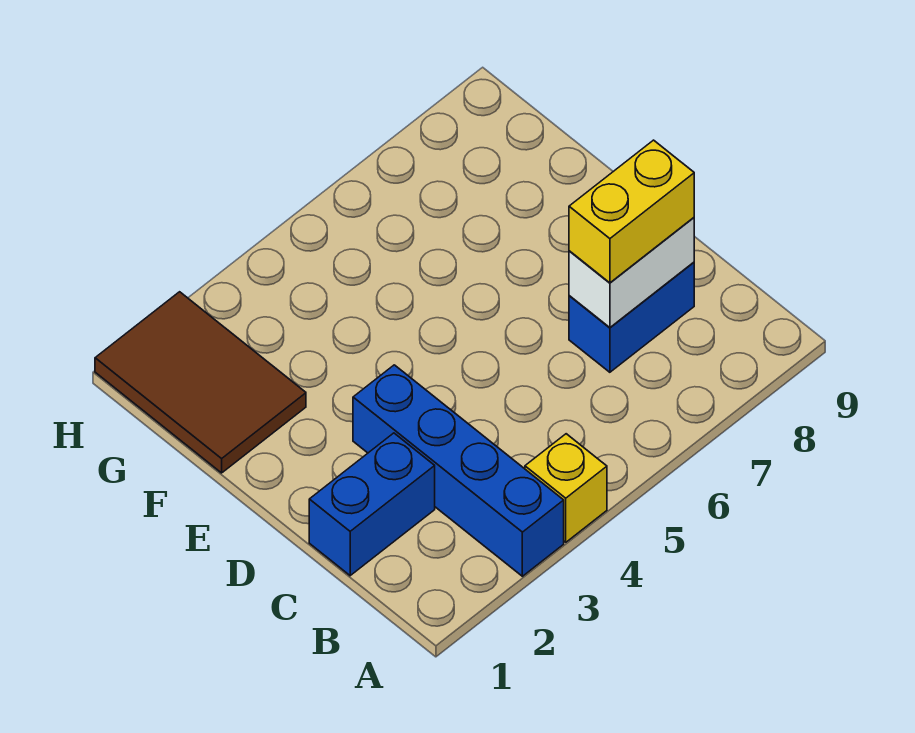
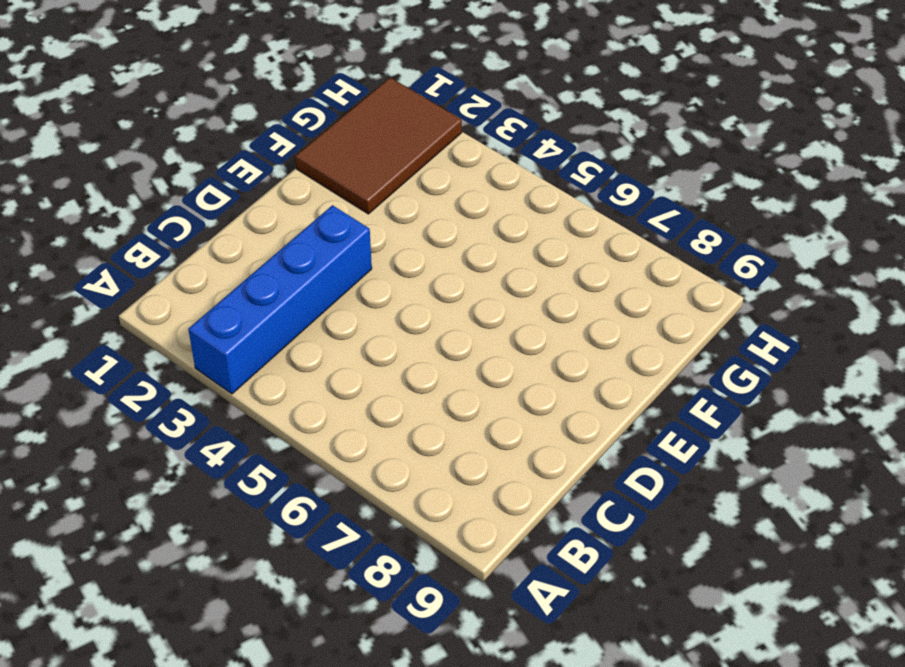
none -> yellow brick A4 level 1
none -> blue brick C1:C2 level 1

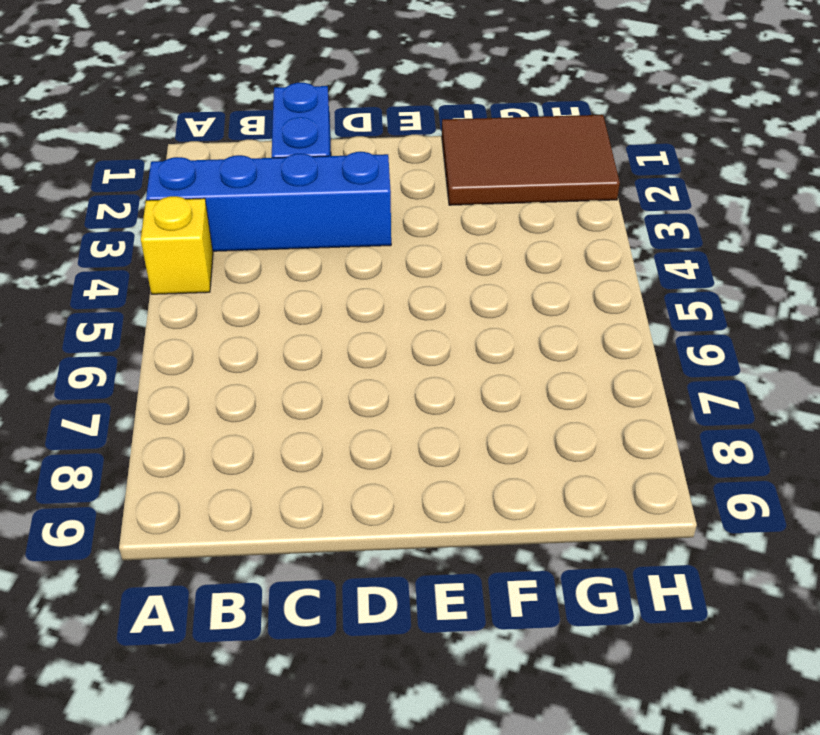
none -> blue brick C7:C8 level 1
none -> white brick C7:C8 level 2

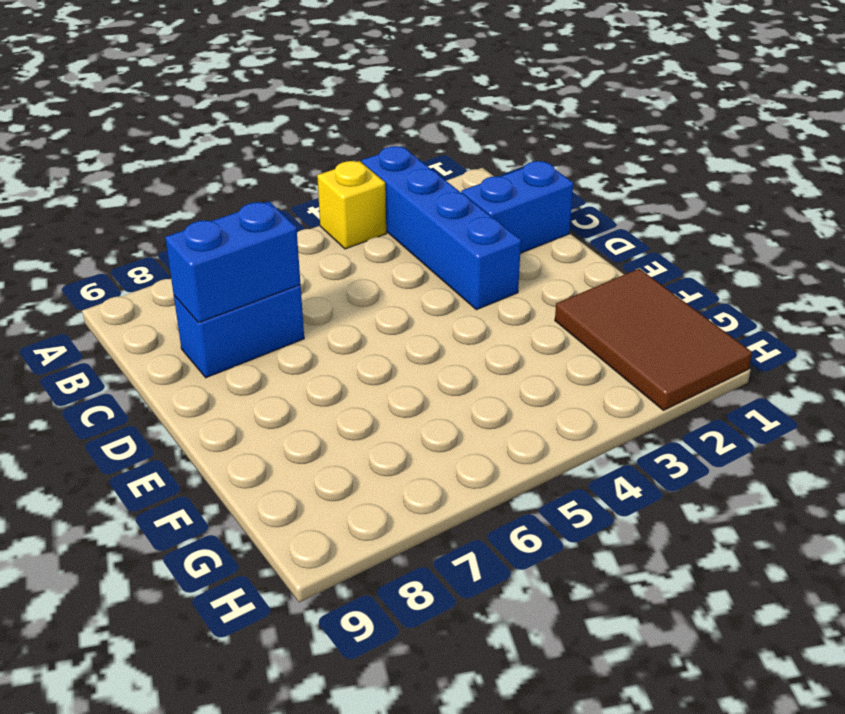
blue brick C7:C8 level 2 -> white brick C7:C8 level 2
none -> yellow brick C7:C8 level 3

